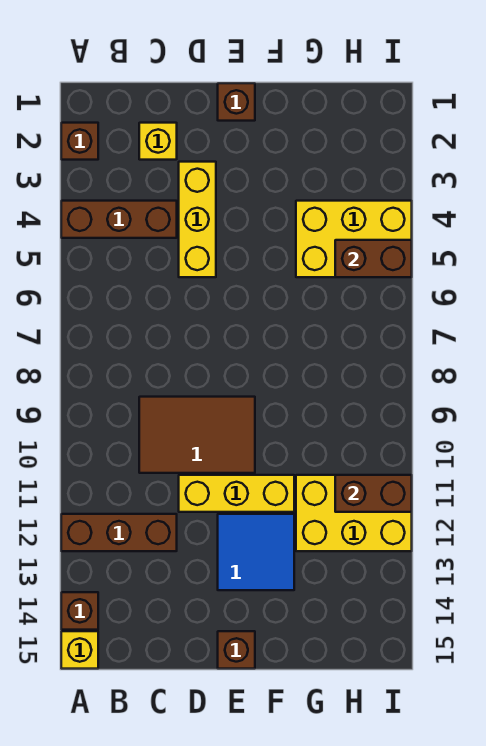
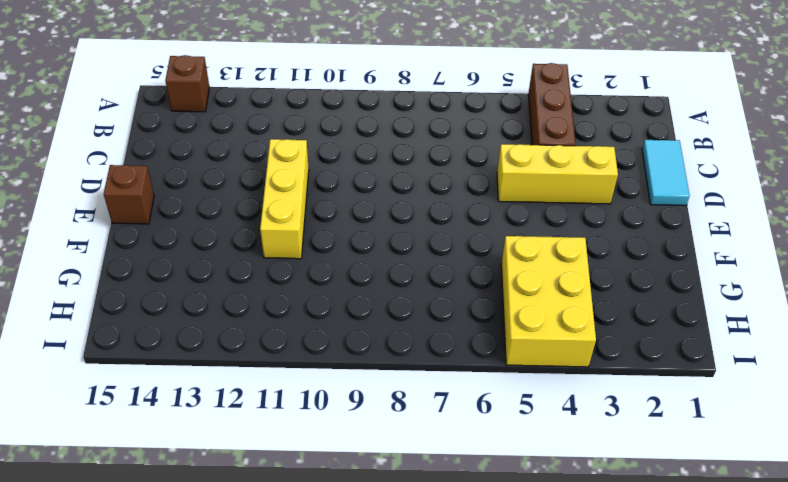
cyan tile C1:D1 level 1 -> none
none -> brown brick A2 level 1
none -> brown brick A12:C12 level 1
none -> yellow brick A15 level 1

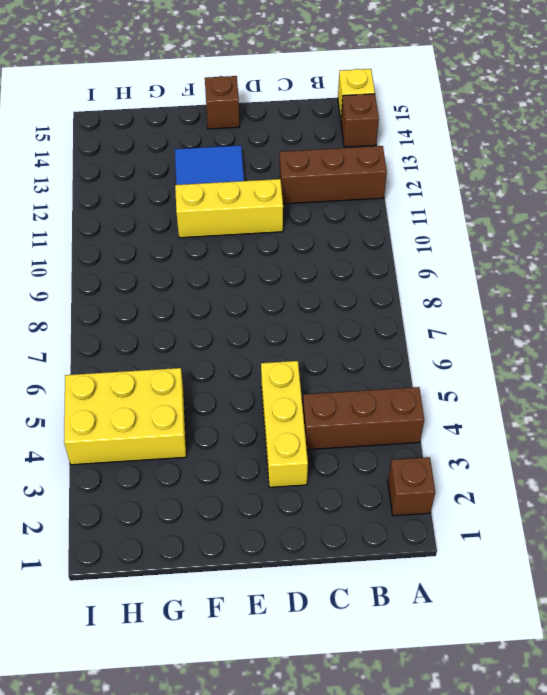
none -> yellow brick C2 level 1
none -> brown tile C9:E10 level 1
none -> brown brick E1 level 1

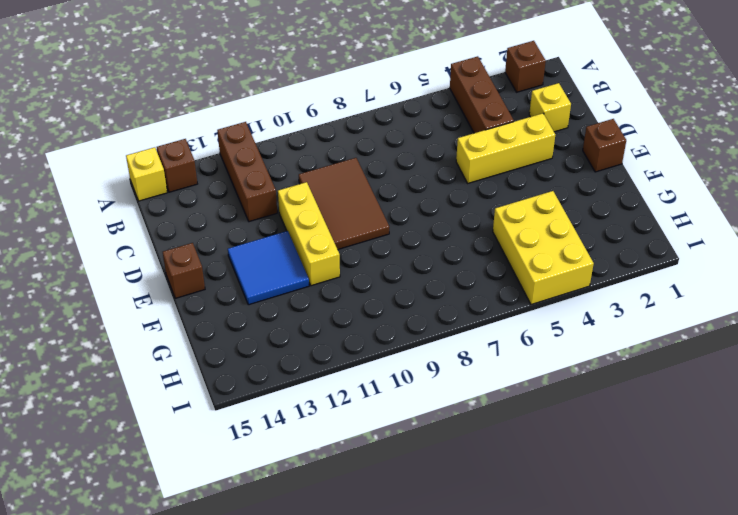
none -> yellow brick G11:I12 level 1
none -> brown brick H5:I5 level 2
none -> brown brick H11:I11 level 2

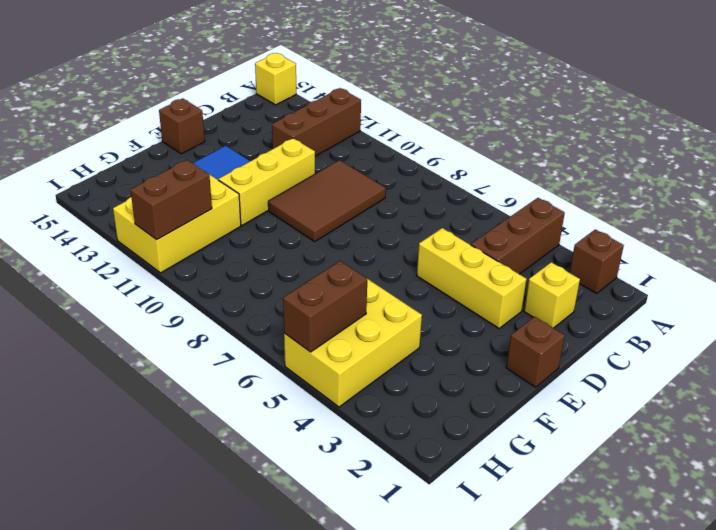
none -> brown brick A14 level 1

